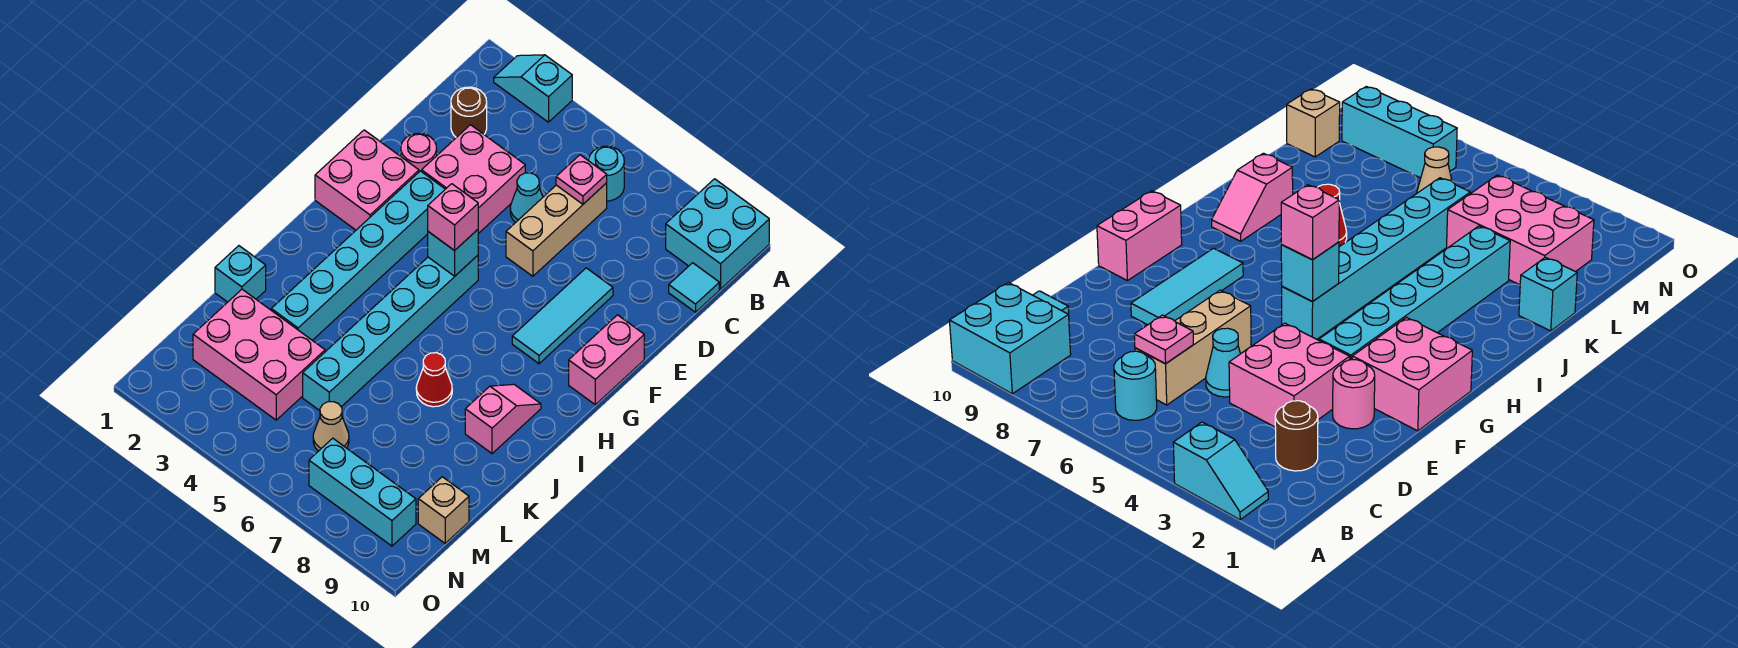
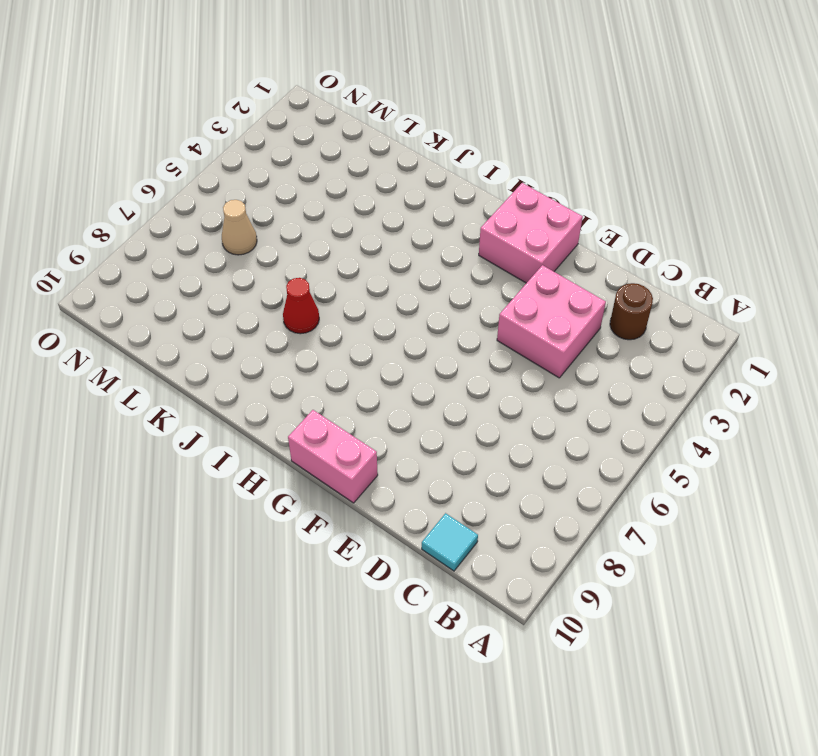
none -> cyan slope A2:A3 level 1 top 3
none -> cyan brick A9:B10 level 1
none -> cyan round brick B6 level 1

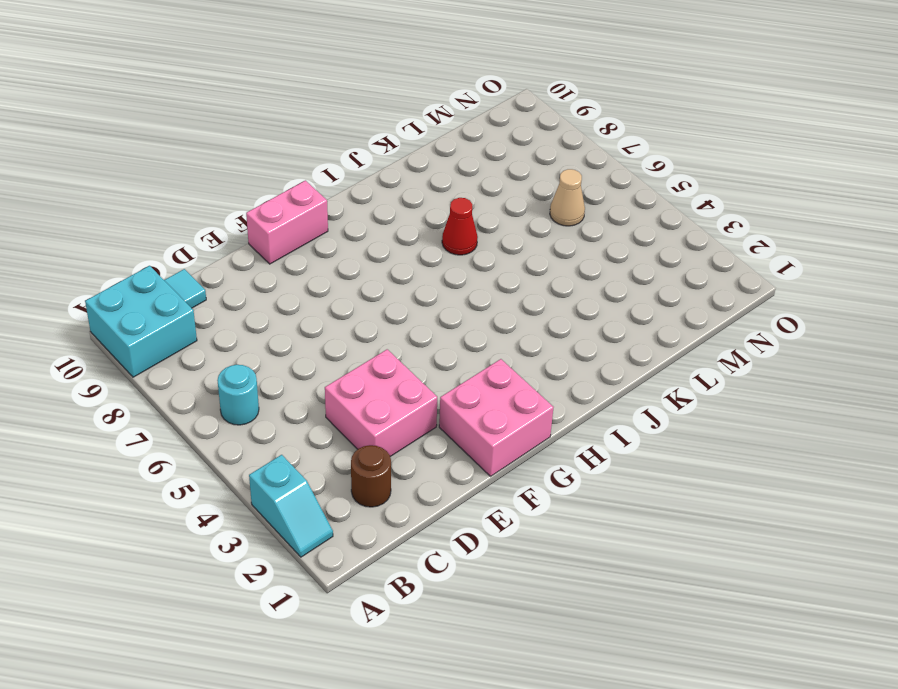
none -> tan brick C6:E6 level 1
none -> cyan cone D5 level 1
none -> pink round brick E2 level 1

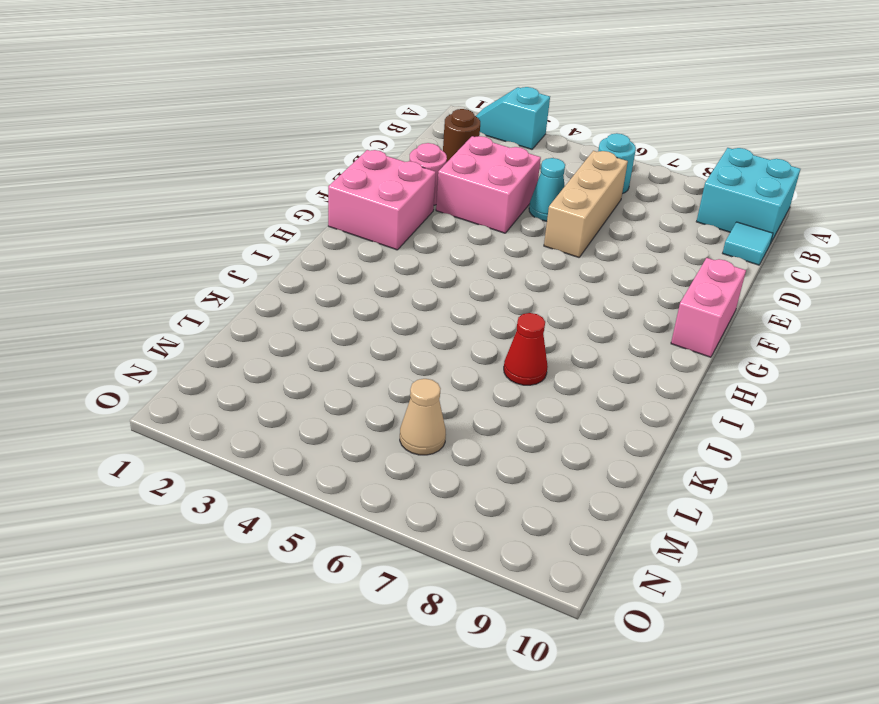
none -> cyan tile E8:G8 level 1
none -> cyan brick F3:K3 level 1
none -> cyan brick G5:L5 level 1

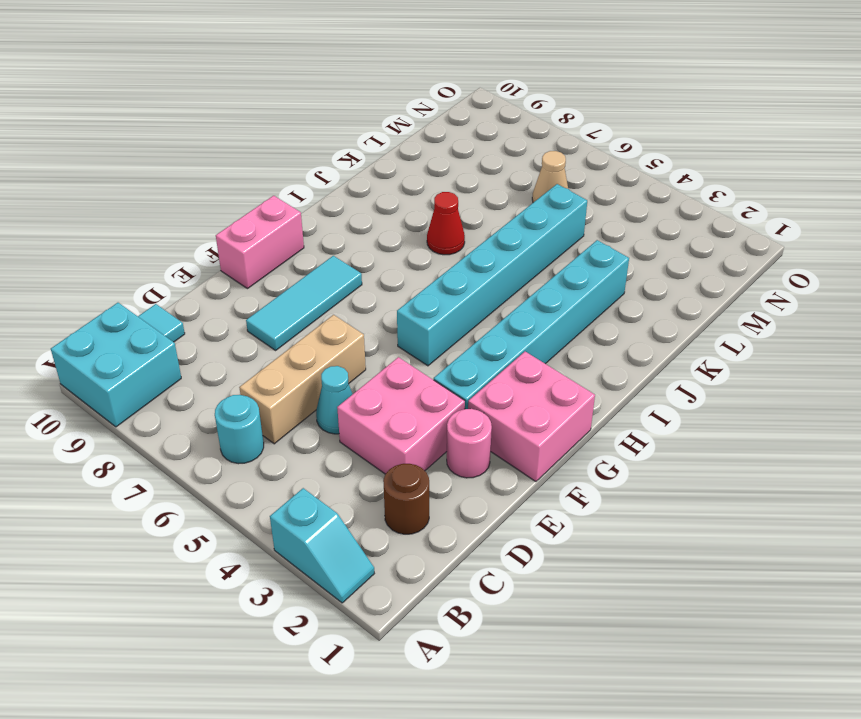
none -> pink slope I9:J9 level 1 top J
none -> cyan brick K1 level 1
none -> pink brick L2:M4 level 1

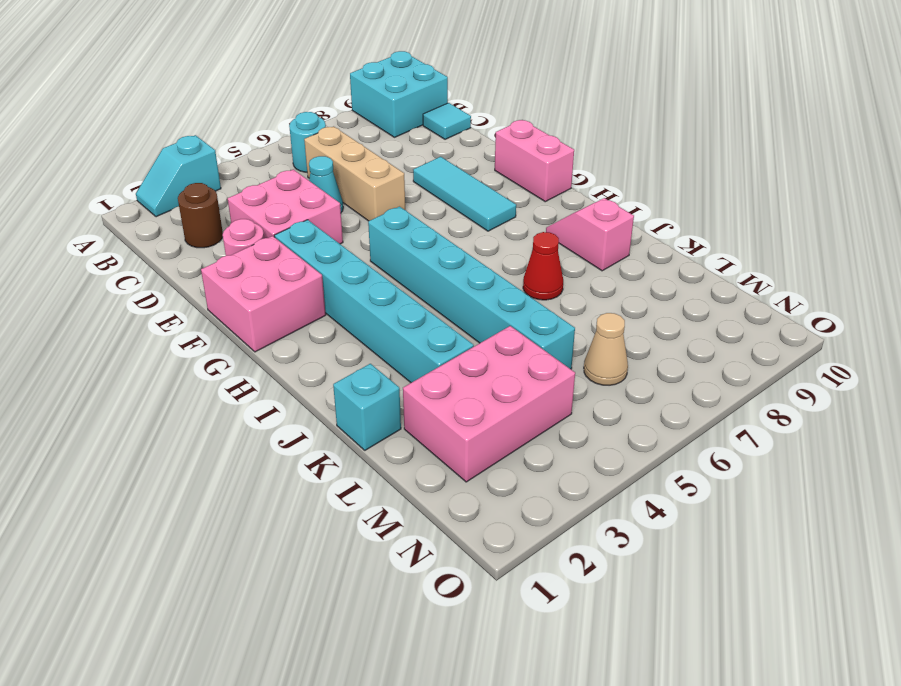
none -> tan brick M10 level 1
none -> cyan brick N7:N9 level 1
none -> pink plate C6 level 2

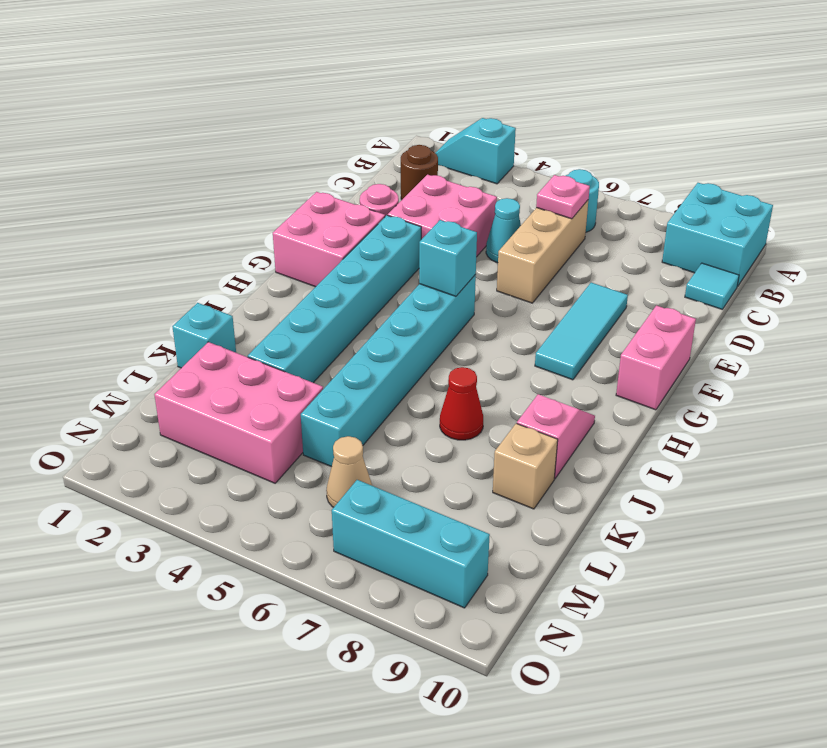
tan brick K9 level 1 -> tan brick M10 level 1
none -> pink brick G5 level 3

